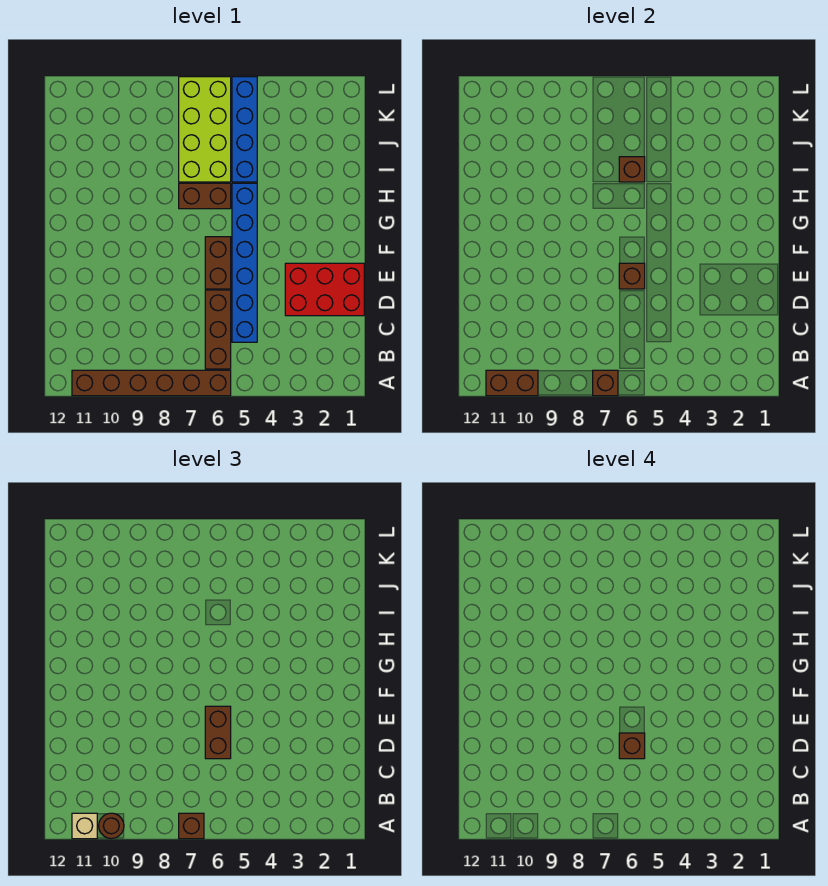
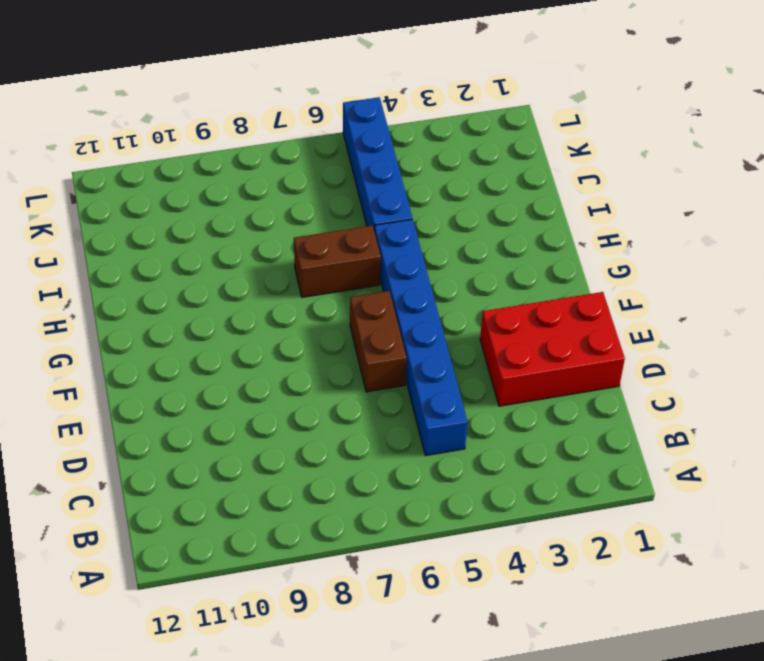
none -> brown brick A6:A11 level 1
none -> brown brick B6:D6 level 1
none -> lime brick I6:L7 level 1

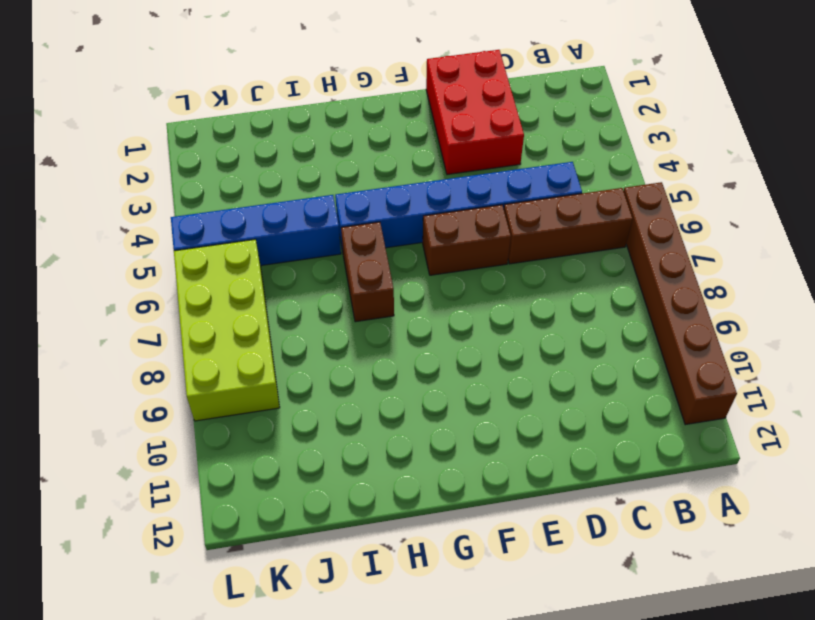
lime brick K6:L9 level 1 -> lime brick I6:L7 level 1
none -> brown brick A7 level 2
none -> brown brick A10:A11 level 2
none -> brown brick E6 level 2

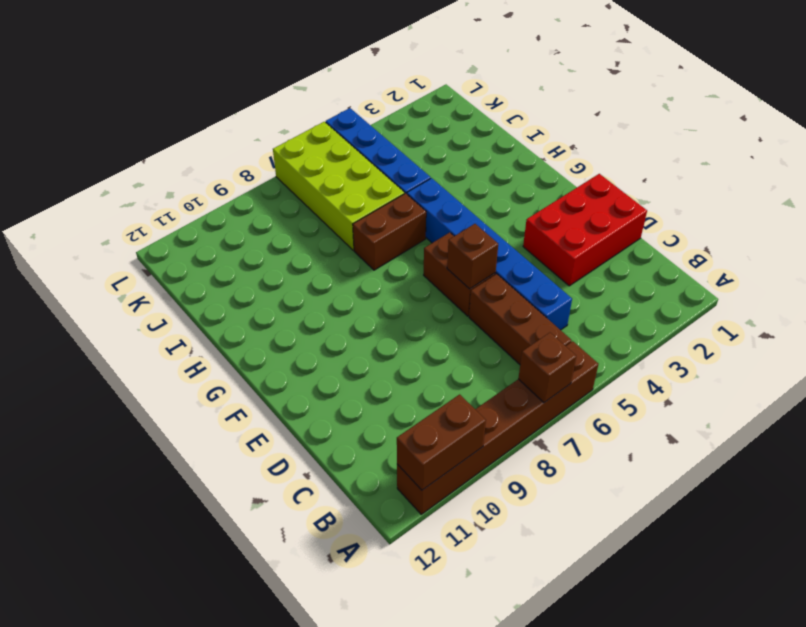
none -> brown brick I6 level 2
none -> brown brick A7 level 3
none -> brown round brick A10 level 3

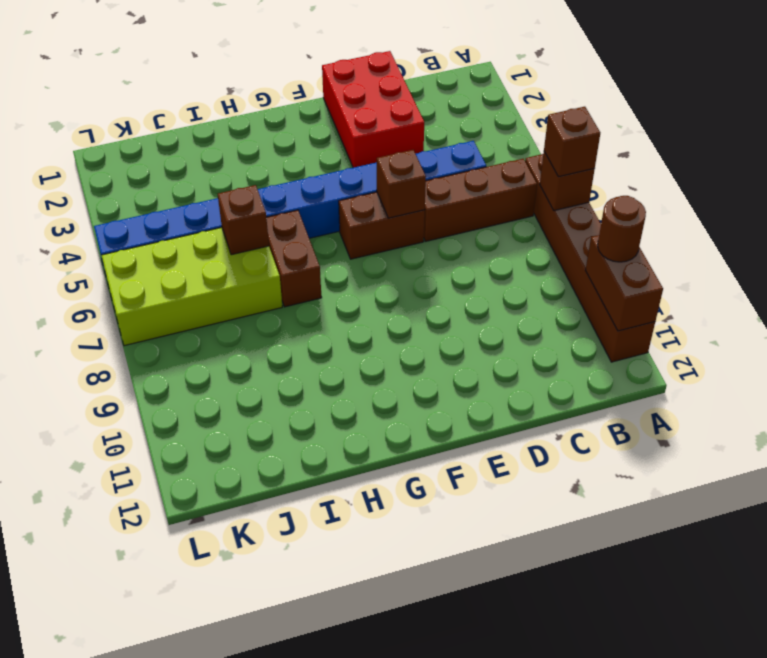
none -> tan brick A11 level 3
none -> brown brick D6:E6 level 3
none -> brown brick D6 level 4

